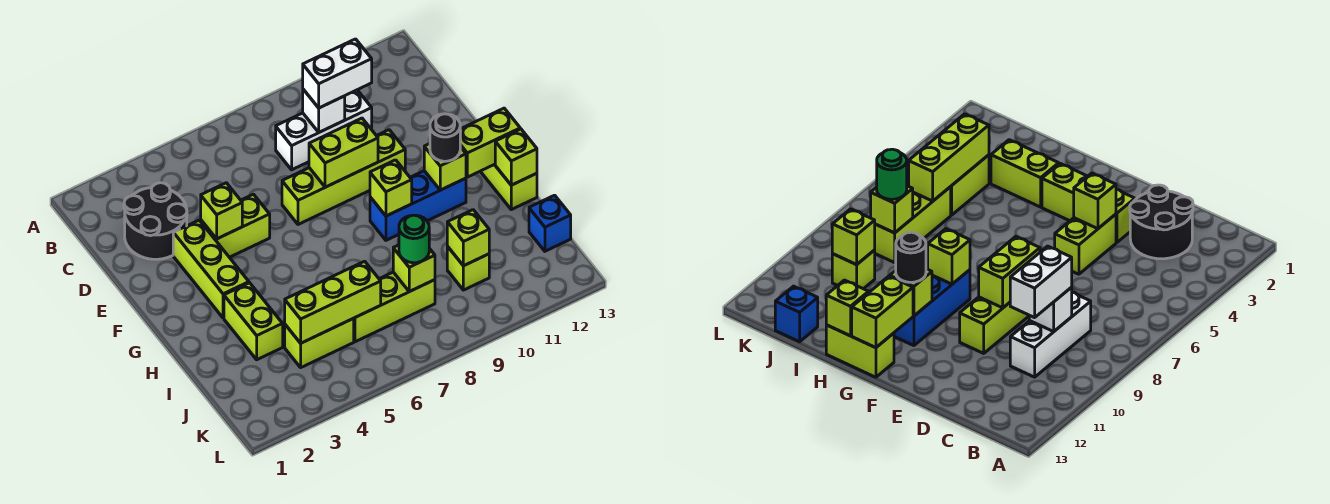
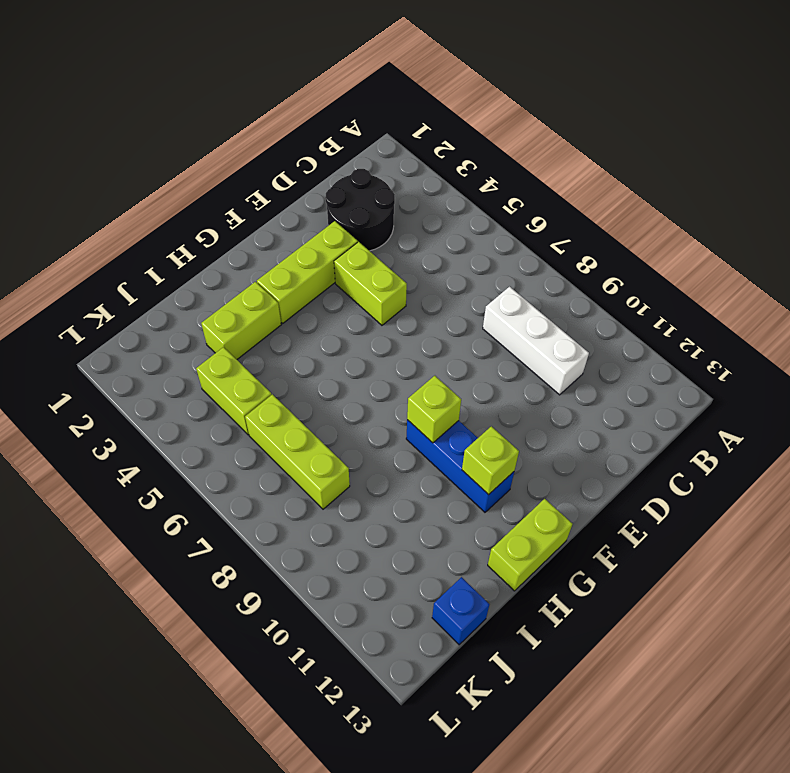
none -> lime brick E7:E10 level 1
none -> lime brick J10 level 1
none -> white brick C9 level 2

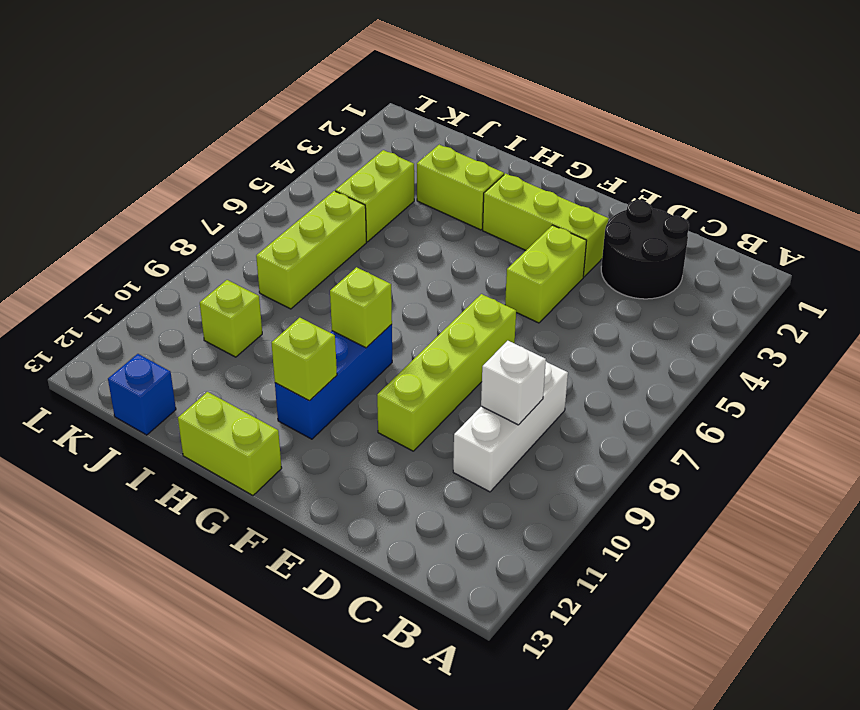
none -> lime brick E4 level 2
none -> lime brick E8:E9 level 2
none -> lime brick G12:G13 level 2

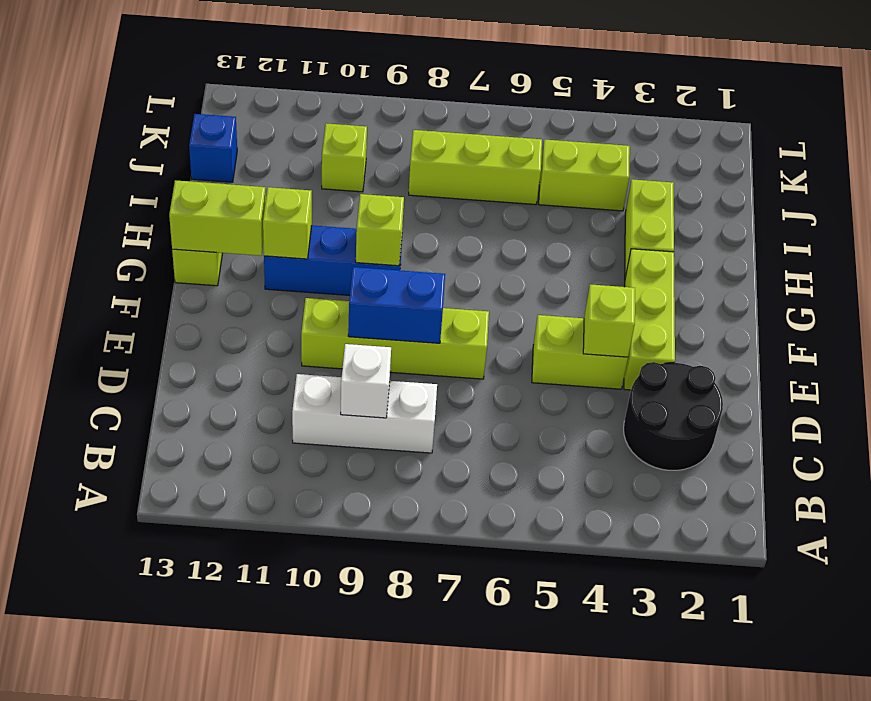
blue brick E8:E9 level 2 -> lime brick E8:E9 level 2
none -> lime brick H13 level 2
none -> lime brick J4:J6 level 2
none -> lime brick J8 level 2

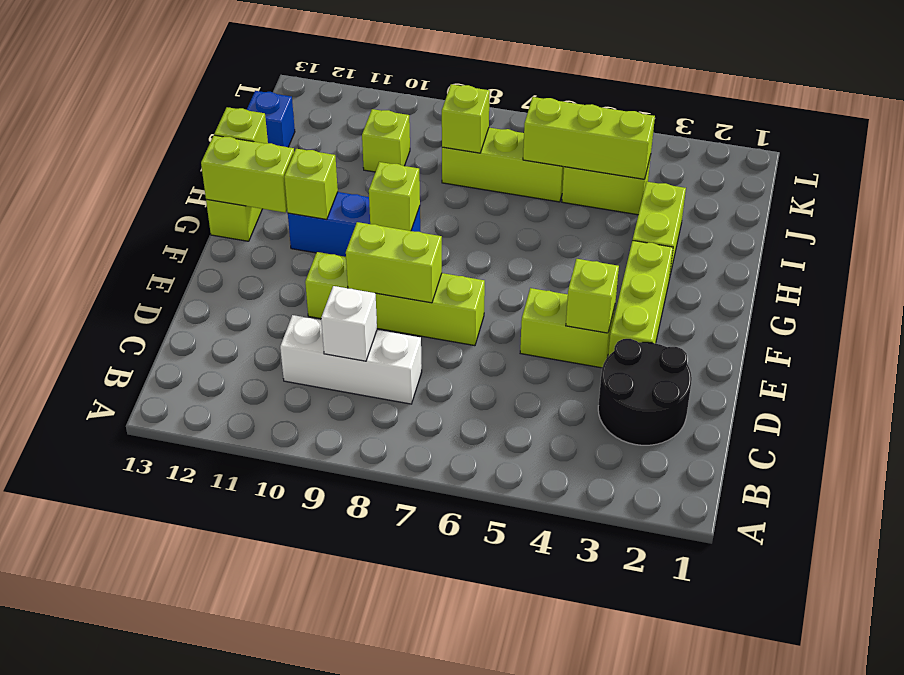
none -> lime brick J10 level 2
none -> white brick C9:C10 level 3
none -> black round brick G11 level 3

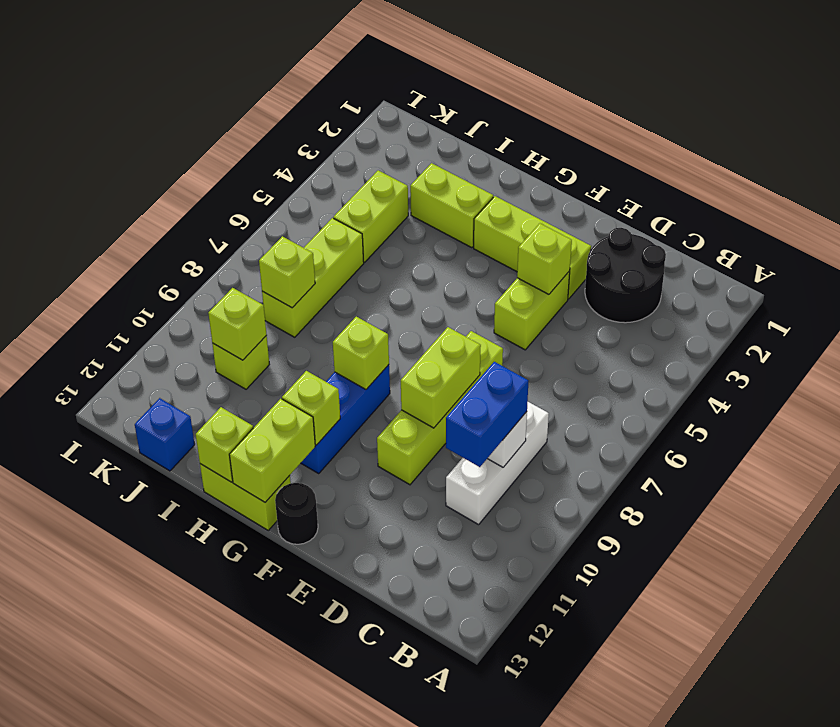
blue brick C9:C10 level 3 -> white brick C9:C10 level 3
black round brick F13 level 1 -> black round brick G11 level 3
none -> lime brick J4:J6 level 2
none -> green round brick J8 level 3

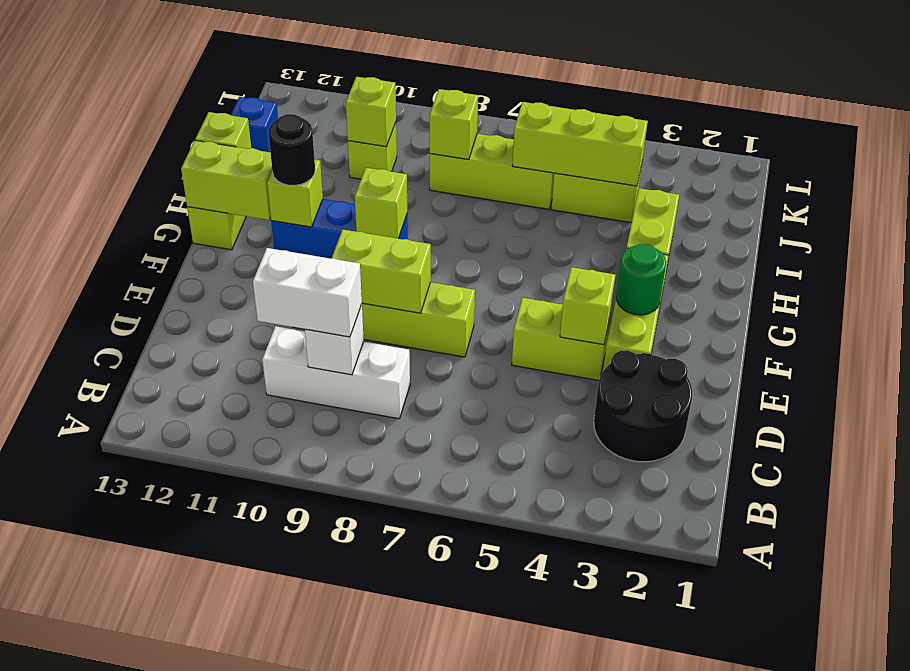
green round brick F3 level 2 -> green round brick J8 level 3

